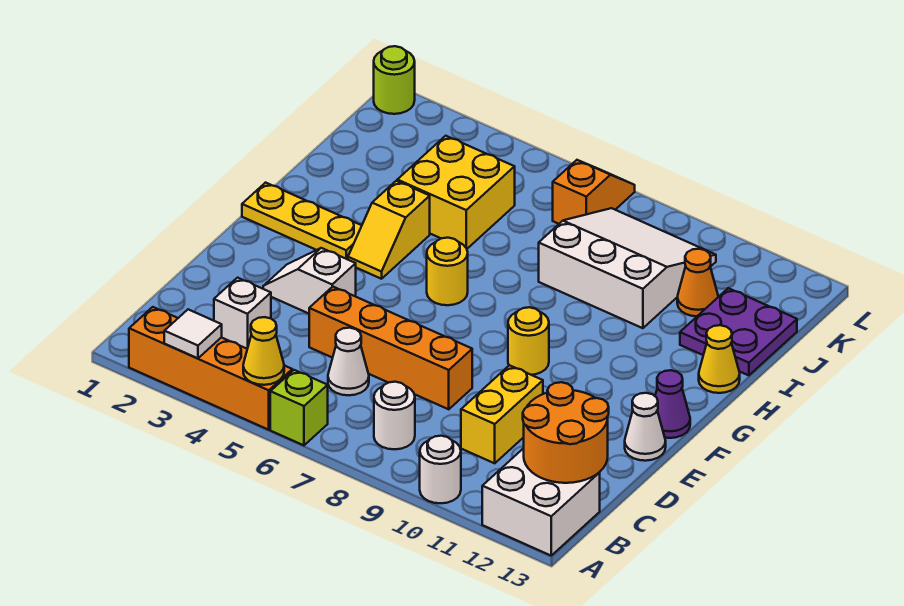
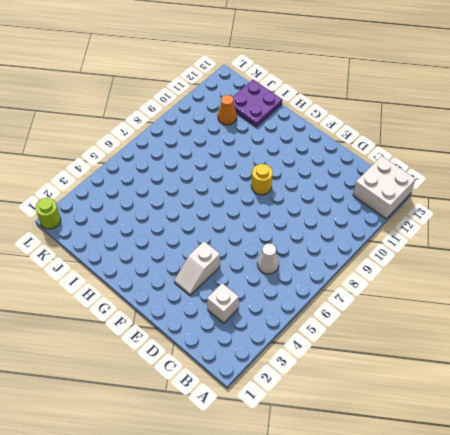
none -> orange brick A2:A5 level 1
none -> lime brick A6 level 1
none -> white round brick A10 level 1

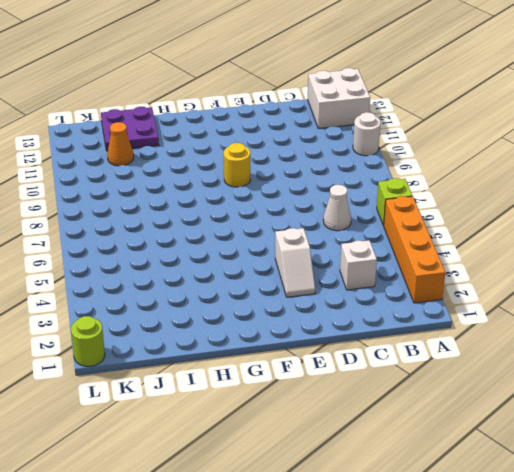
none -> white round brick B8 level 1
none -> yellow brick C10:D10 level 1
none -> orange brick D5:D8 level 1

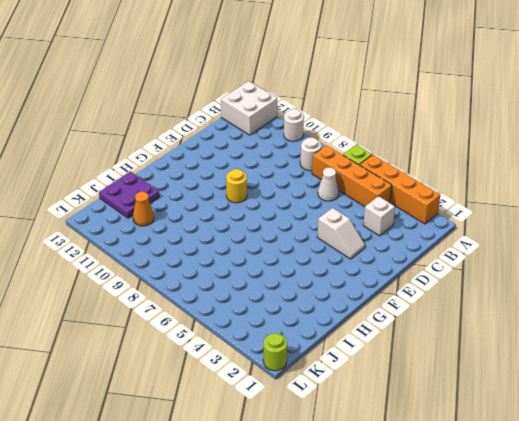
orange brick B4:B7 level 1 -> orange brick D5:D8 level 1
none -> yellow brick C10:D10 level 1
none -> white cone E13 level 1
none -> purple cone F13 level 1

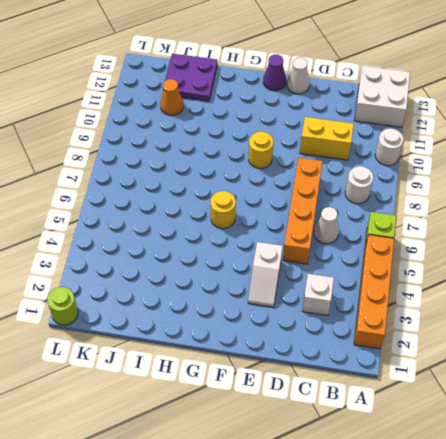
none -> yellow plate G1:G3 level 1
none -> yellow slope G4:H4 level 1 top H
none -> yellow cone H13 level 1

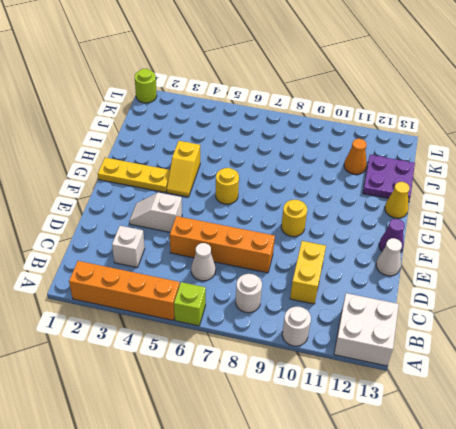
none -> yellow brick I4:J5 level 1
none -> white slope I8:K10 level 1 top I
none -> orange slope K7:L7 level 1 top K

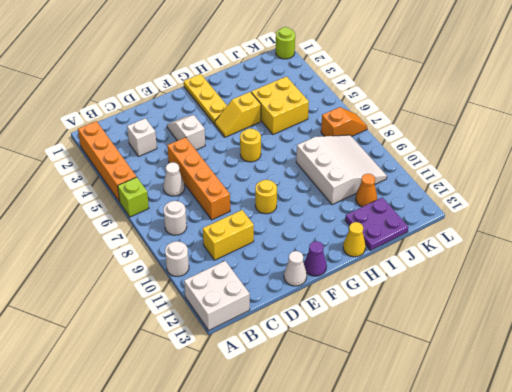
none -> white tile A3 level 2
none -> yellow cone A5 level 2
none -> orange round brick B12:C13 level 2

